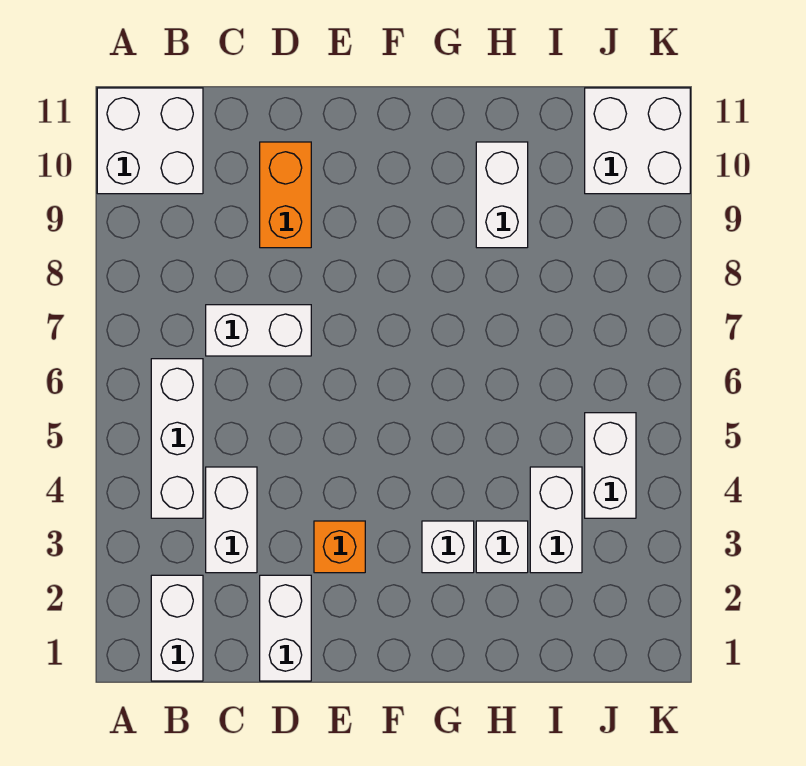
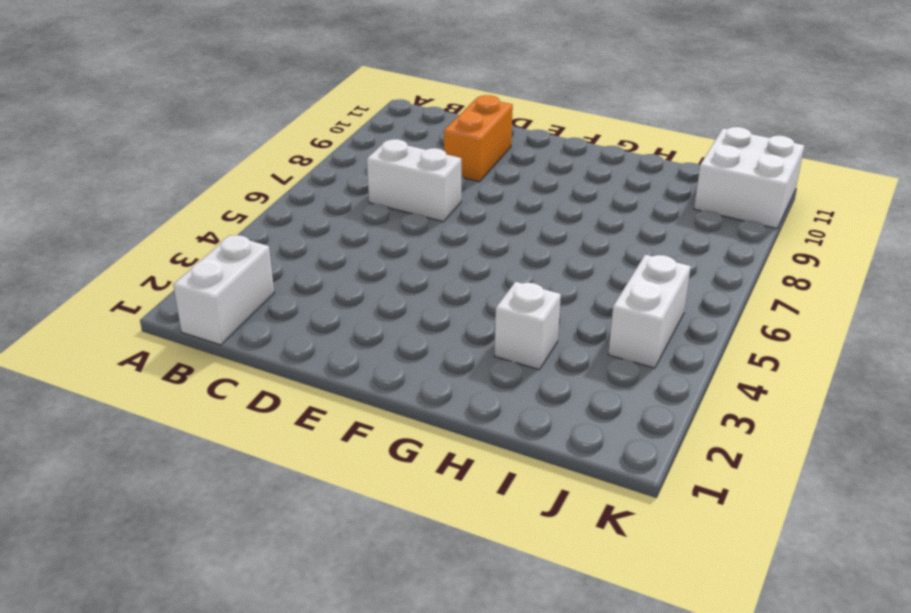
none -> white brick A10:B11 level 1
none -> white brick B4:B6 level 1
none -> white brick C3:C4 level 1

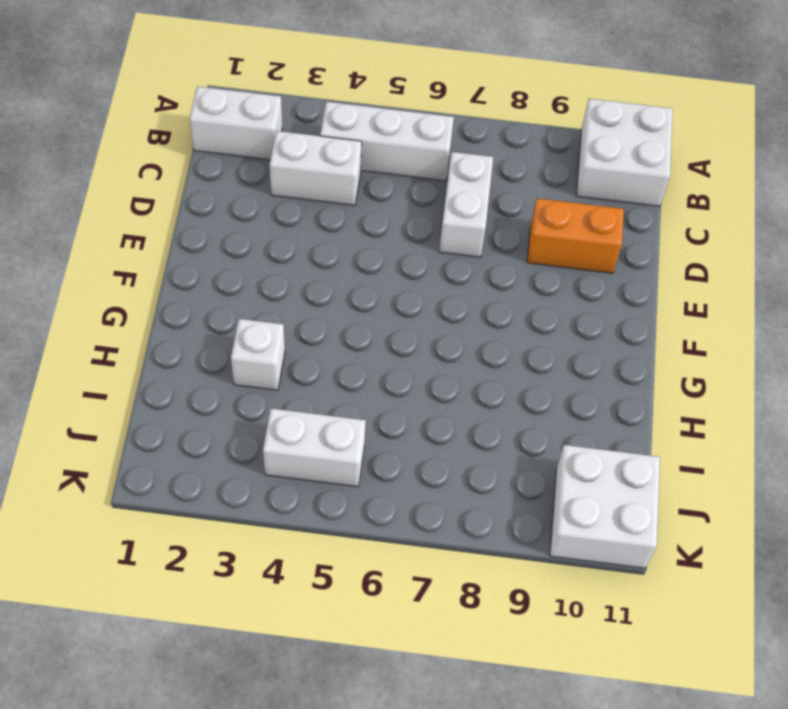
none -> white brick D1:D2 level 1
none -> orange brick E3 level 1
none -> white brick G3 level 1

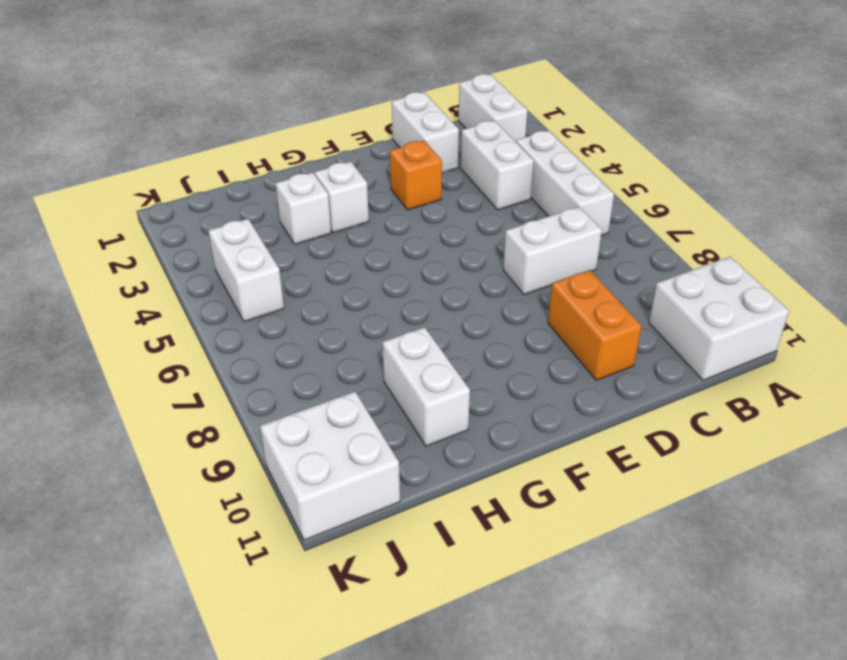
none -> white brick I3:I4 level 1

